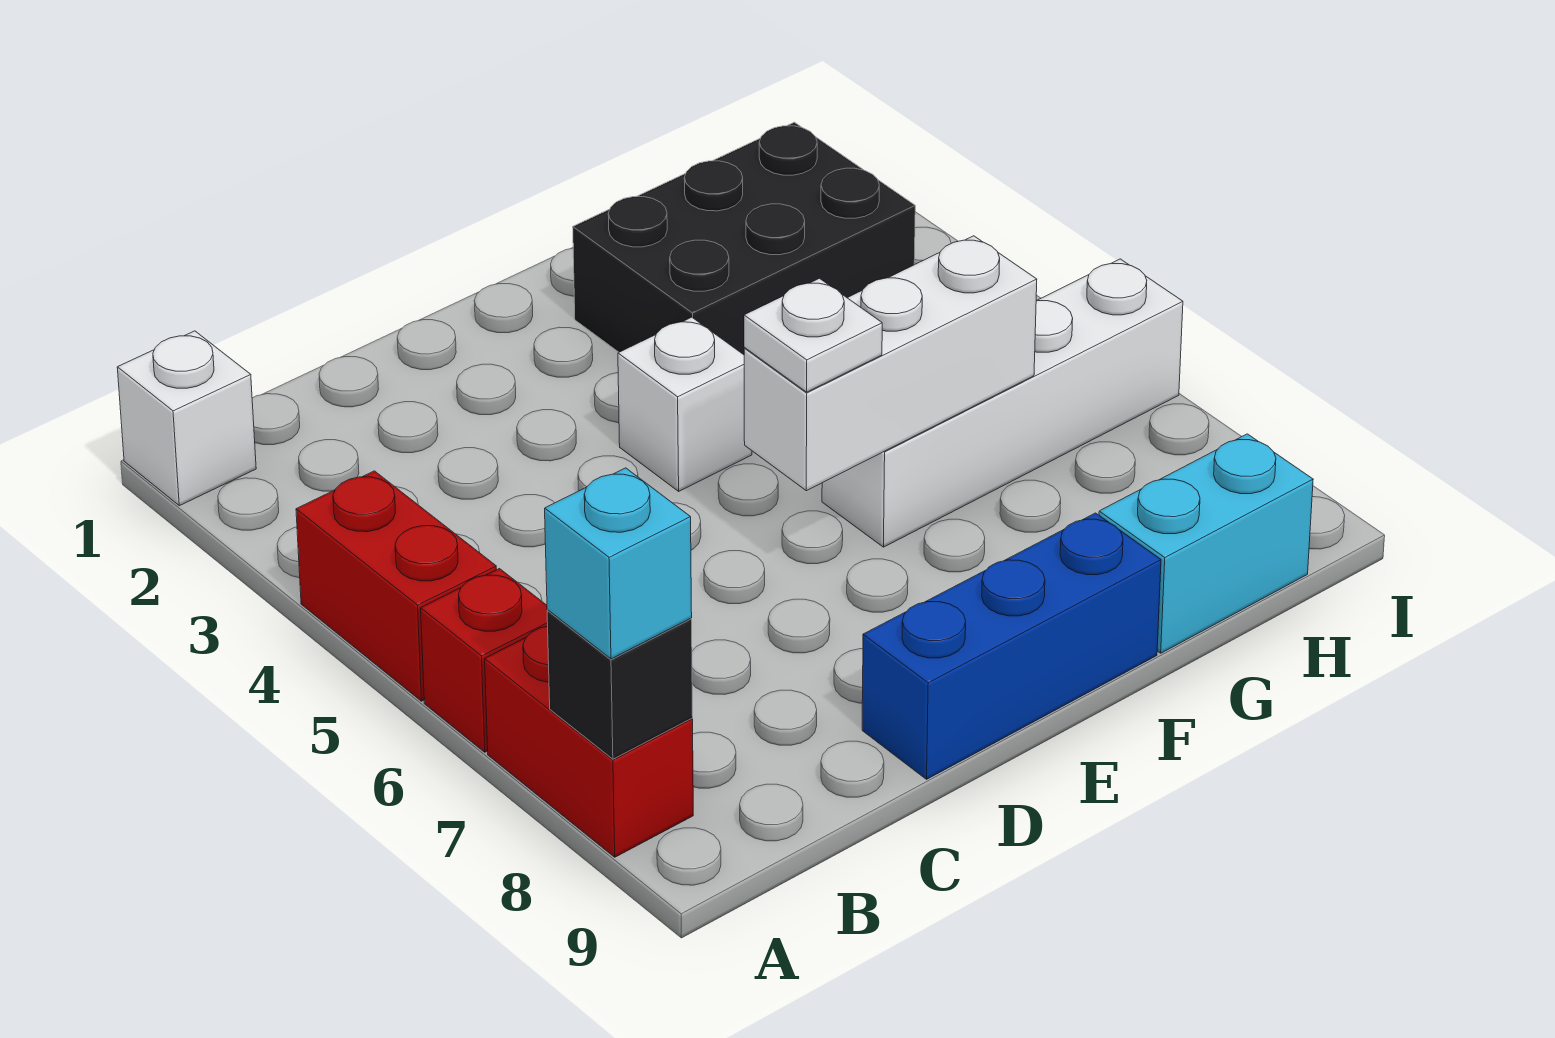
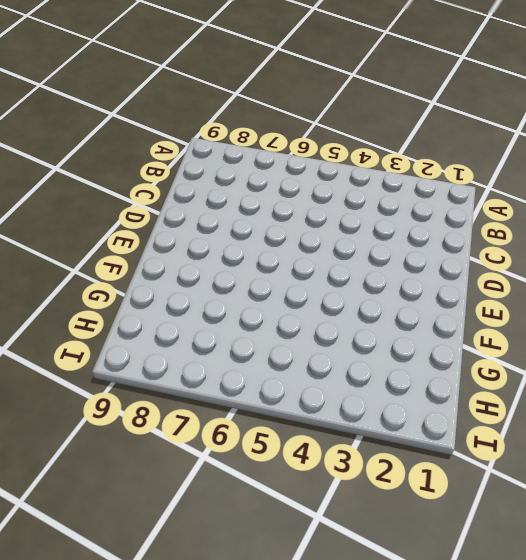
none -> white brick A1 level 1
none -> red brick A4:A5 level 1
none -> red brick A6 level 1

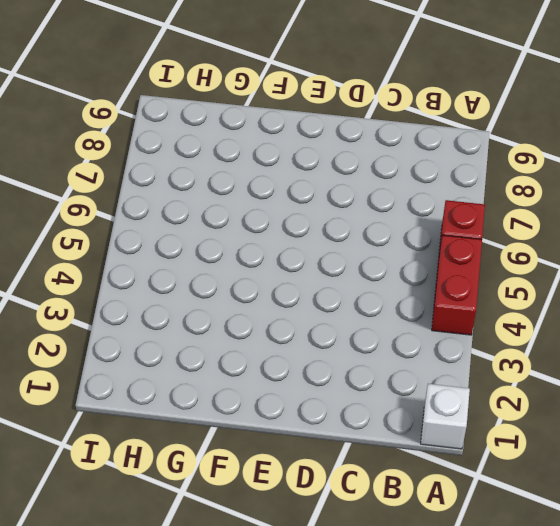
none -> red brick A7:A8 level 1
none -> blue brick D9:F9 level 1
none -> white brick E4 level 1

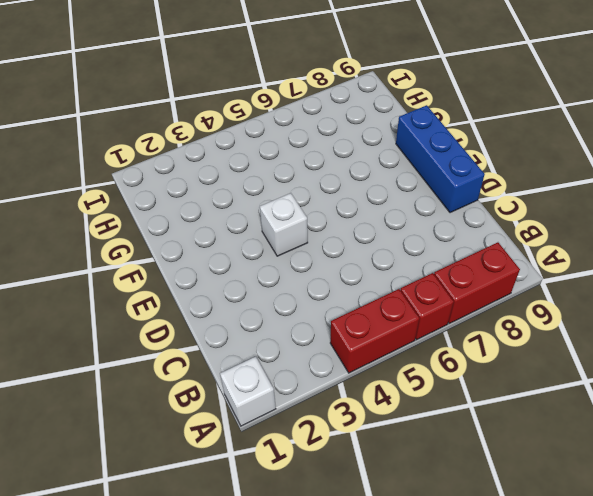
none -> black brick F2:H3 level 1
none -> white brick F6:I6 level 1
none -> cyan brick G9:H9 level 1

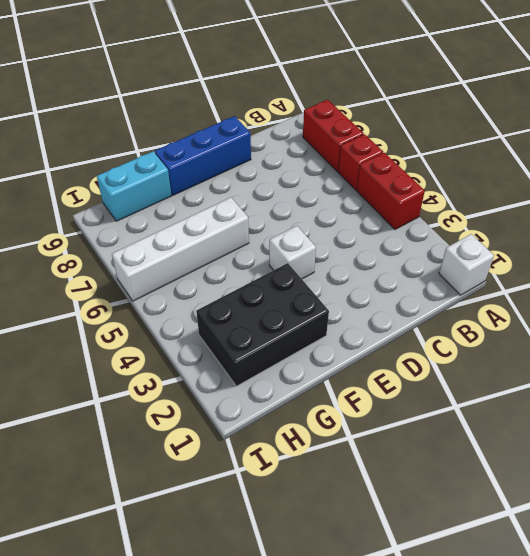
none -> black brick A8 level 2
none -> white brick E6:G6 level 2
none -> cyan brick A8 level 3

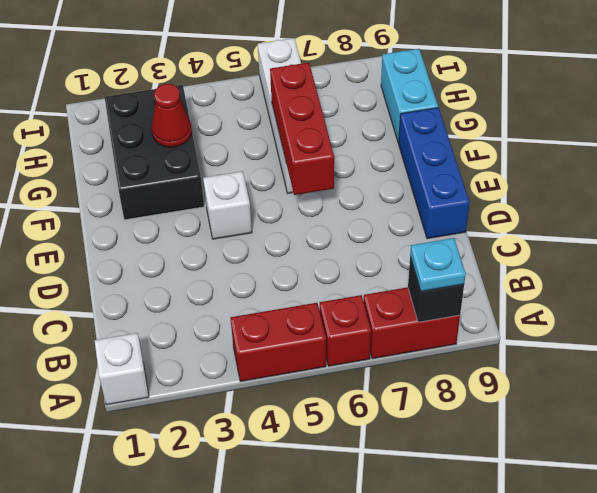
cyan plate A8 level 3 -> cyan brick A8 level 3
red brick E6:G6 level 2 -> white brick E6:G6 level 2
red cone G3 level 2 -> none
none -> white plate E6 level 3

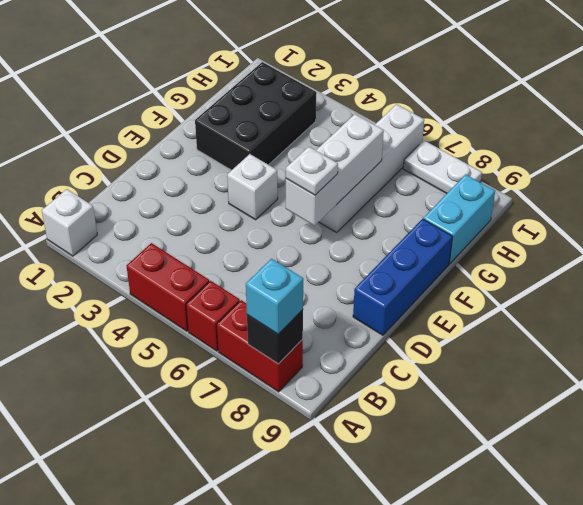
white plate I7:I8 level 1 -> none

